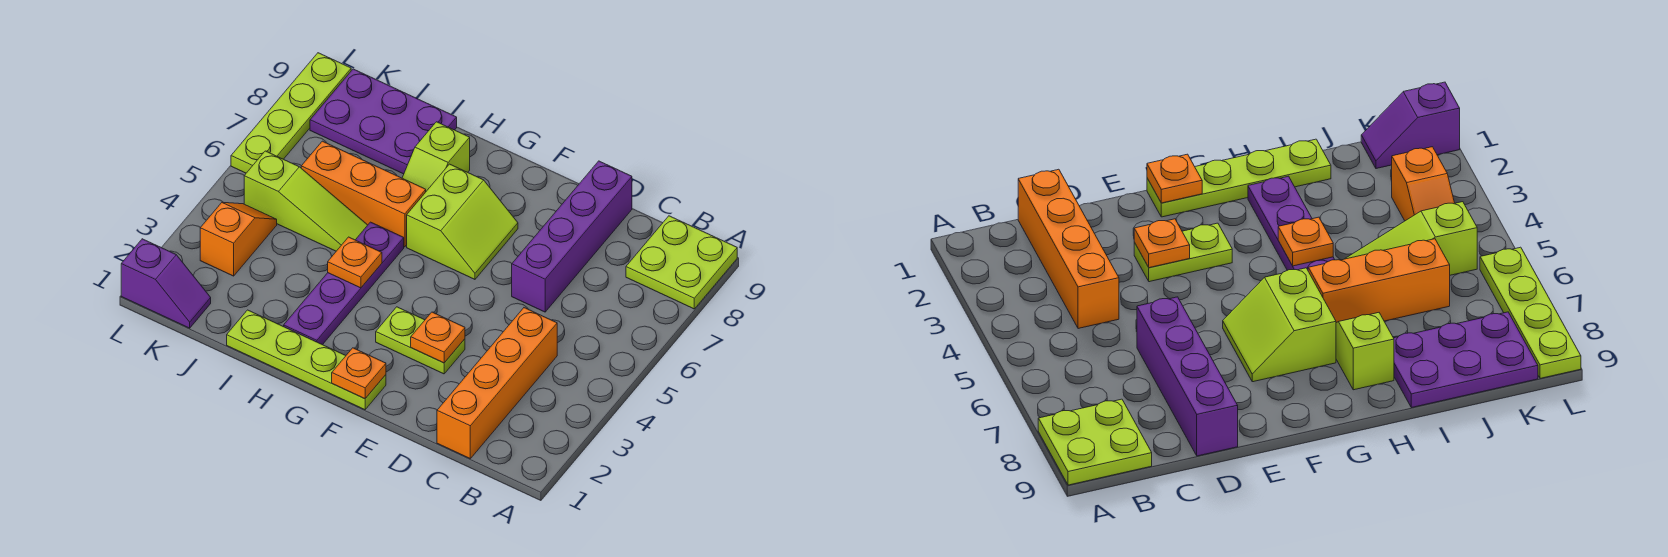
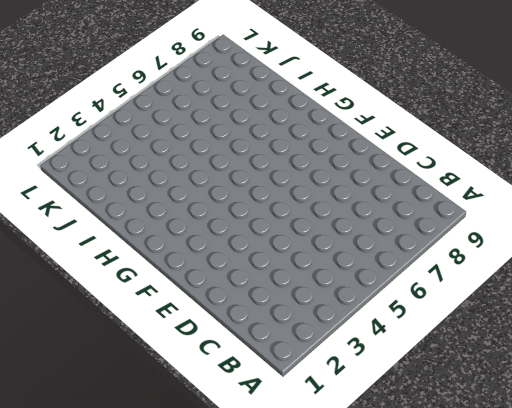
none -> lime plate A8:B9 level 1
none -> orange brick C1:C4 level 1
none -> purple brick D6:D9 level 1

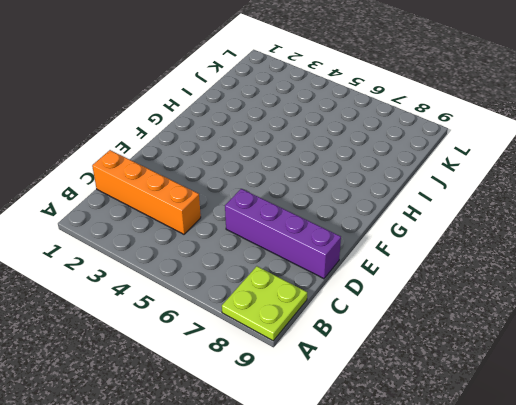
none -> lime plate E3:F3 level 1
none -> lime plate F1:I1 level 1
none -> lime slope F6:G7 level 1 top G

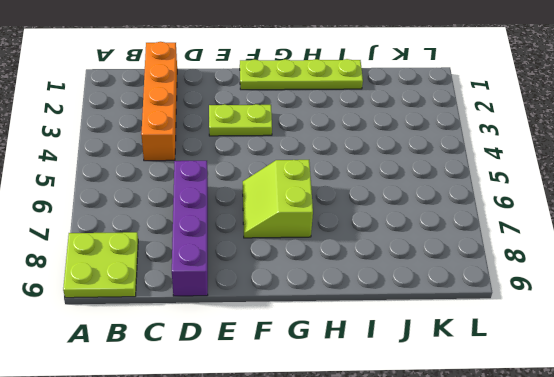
none -> purple plate H2:H5 level 1
none -> orange brick H6:J6 level 1
none -> lime slope H7:H8 level 1 top 8

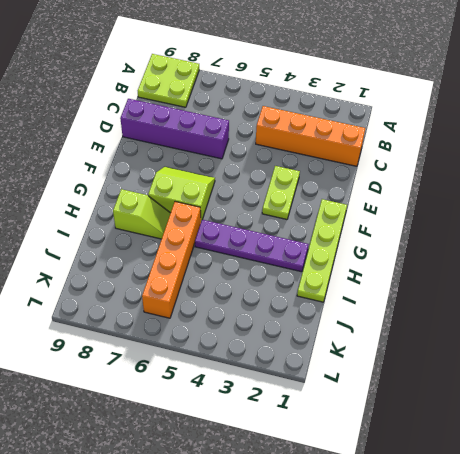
orange brick H6:K6 level 1 -> orange brick H6:J6 level 1
none -> lime slope I5:K5 level 1 top K
none -> purple plate I8:K9 level 1
none -> purple slope K1:L1 level 1 top L

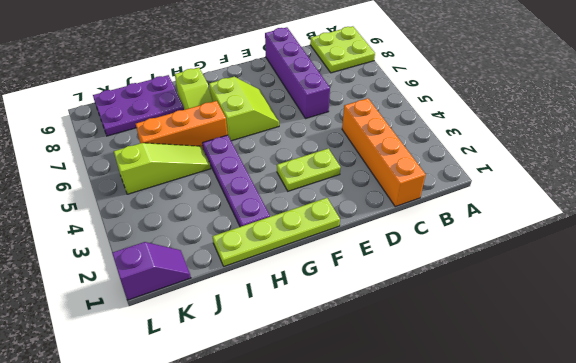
none -> orange slope K3:K4 level 1 top 3
none -> lime plate L6:L9 level 1
none -> orange plate E3 level 2

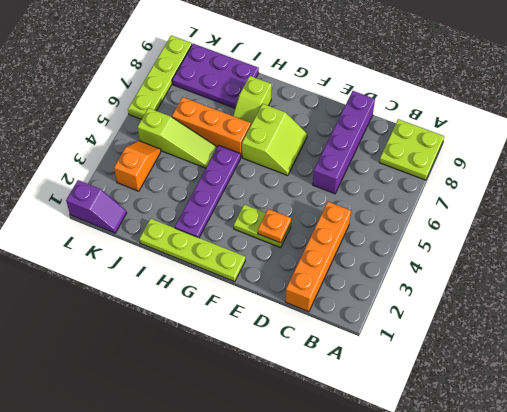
none -> orange plate F1 level 2
none -> orange plate H4 level 2

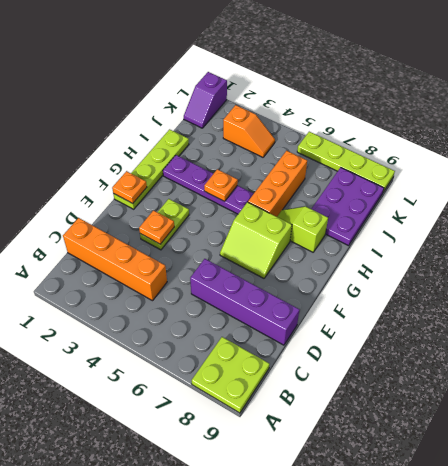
none -> lime slope I5:K5 level 1 top K

